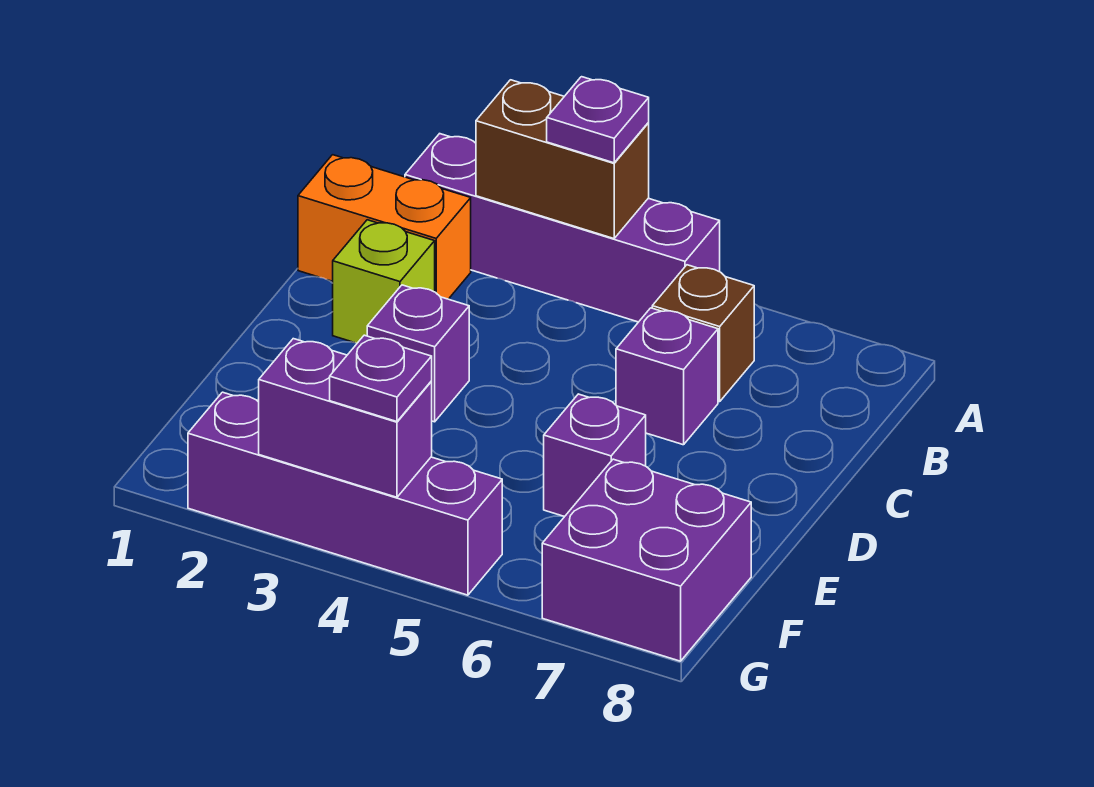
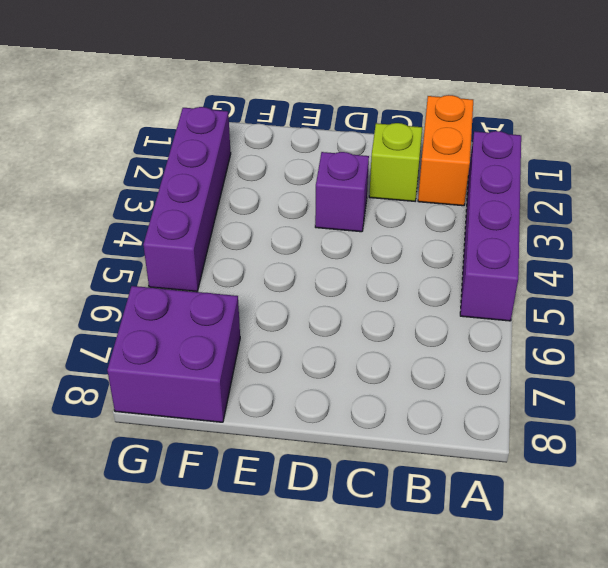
none -> brown brick B6 level 1
none -> purple brick C6 level 1
none -> purple brick E6 level 1

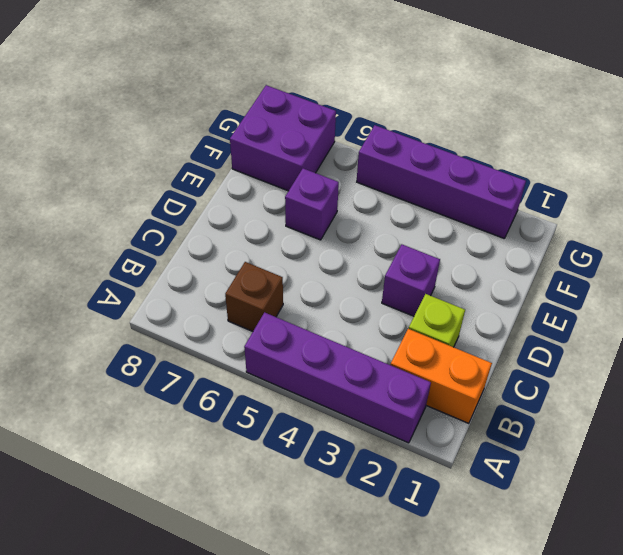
none -> purple brick C6 level 1
none -> brown brick A3:A4 level 2
none -> purple brick G3:G4 level 2

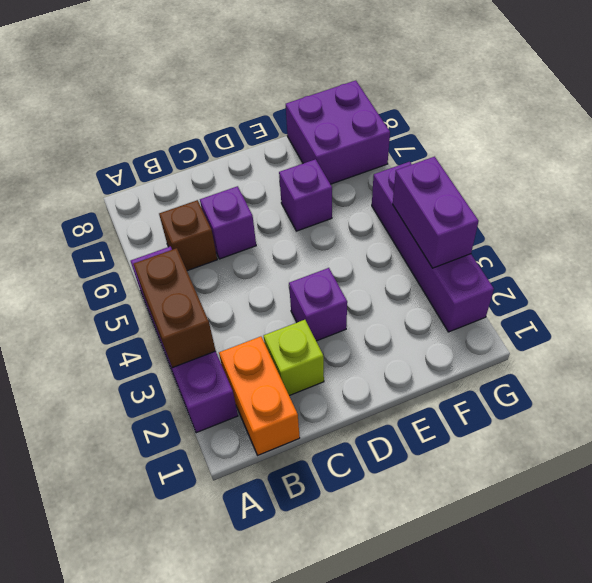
none -> purple plate A4 level 3
none -> purple plate G4 level 3

